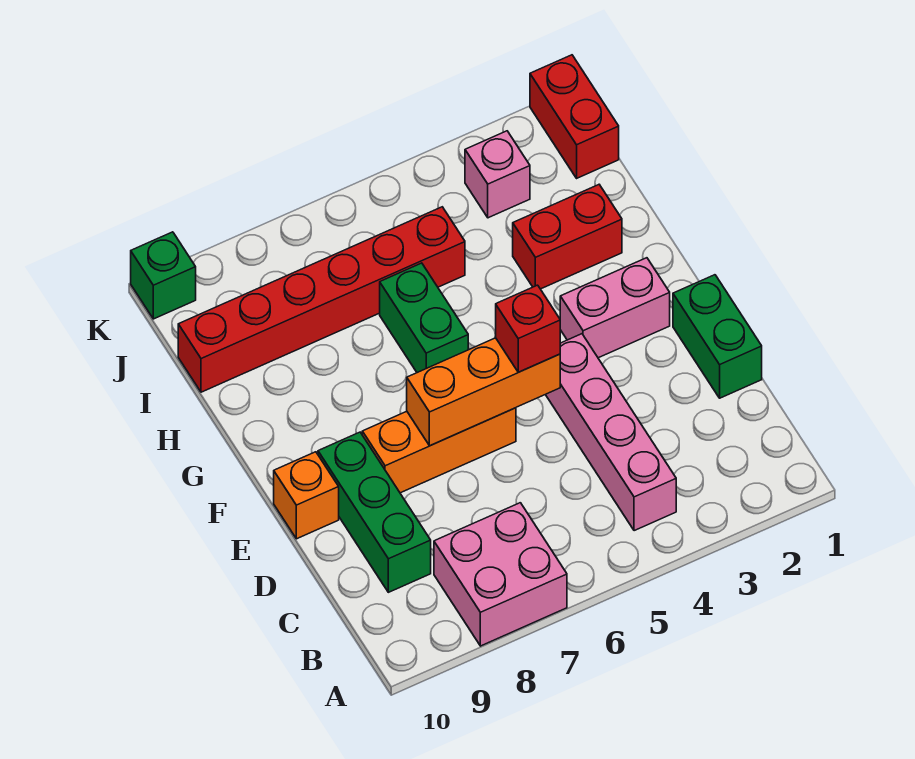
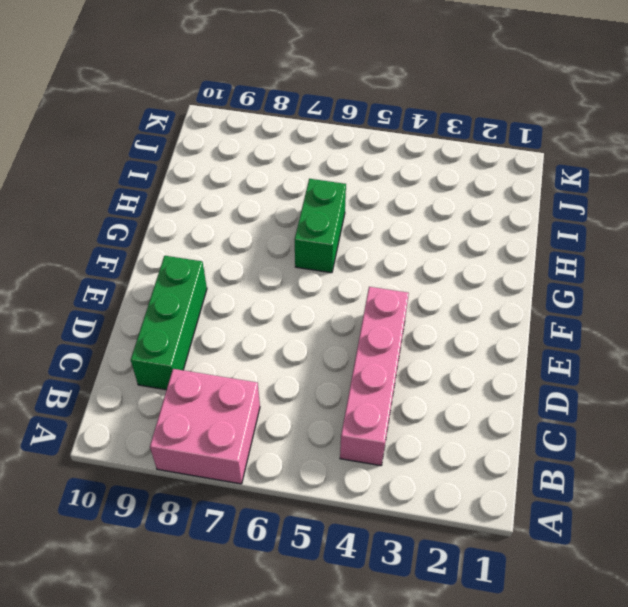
none -> green brick D1:E1 level 1
none -> orange brick E6:E8 level 1
none -> orange brick E10 level 1

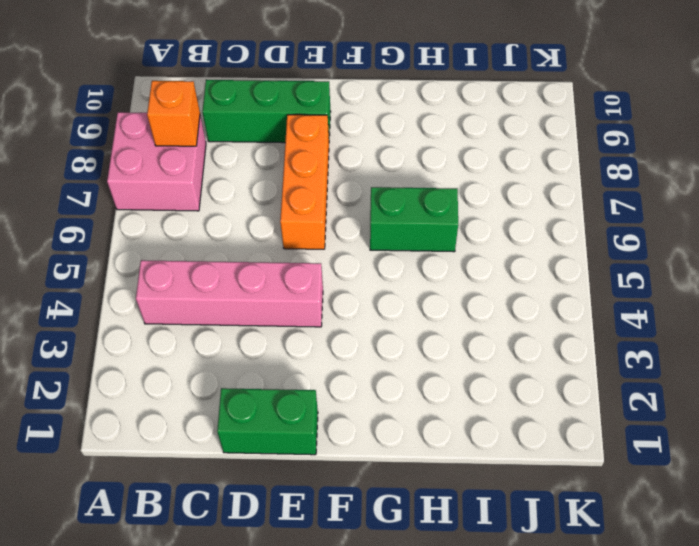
orange brick B8 level 2 -> orange brick E10 level 1
none -> pink brick F2:F3 level 1
none -> red brick H2:H3 level 1
none -> red brick I5:I10 level 1

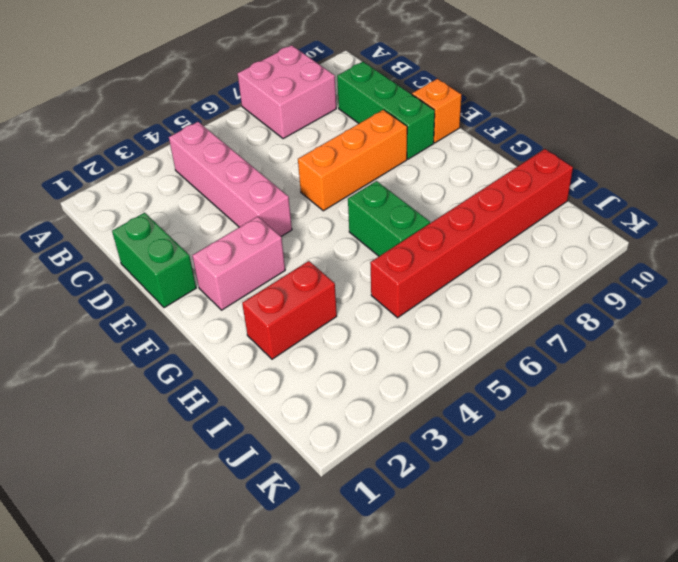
none -> red brick J1:K1 level 1
none -> pink brick J3 level 1
none -> green brick K10 level 1

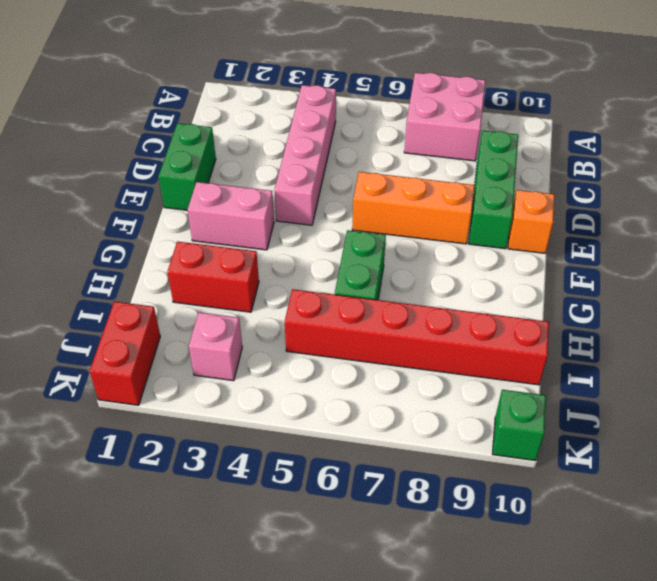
none -> orange brick E5:E7 level 2
none -> red brick E5 level 3

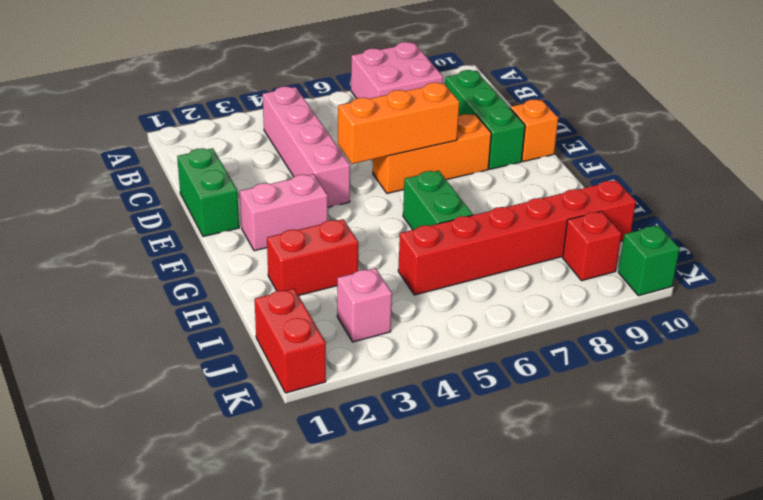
red brick J9 level 1 -> red brick E5 level 3

